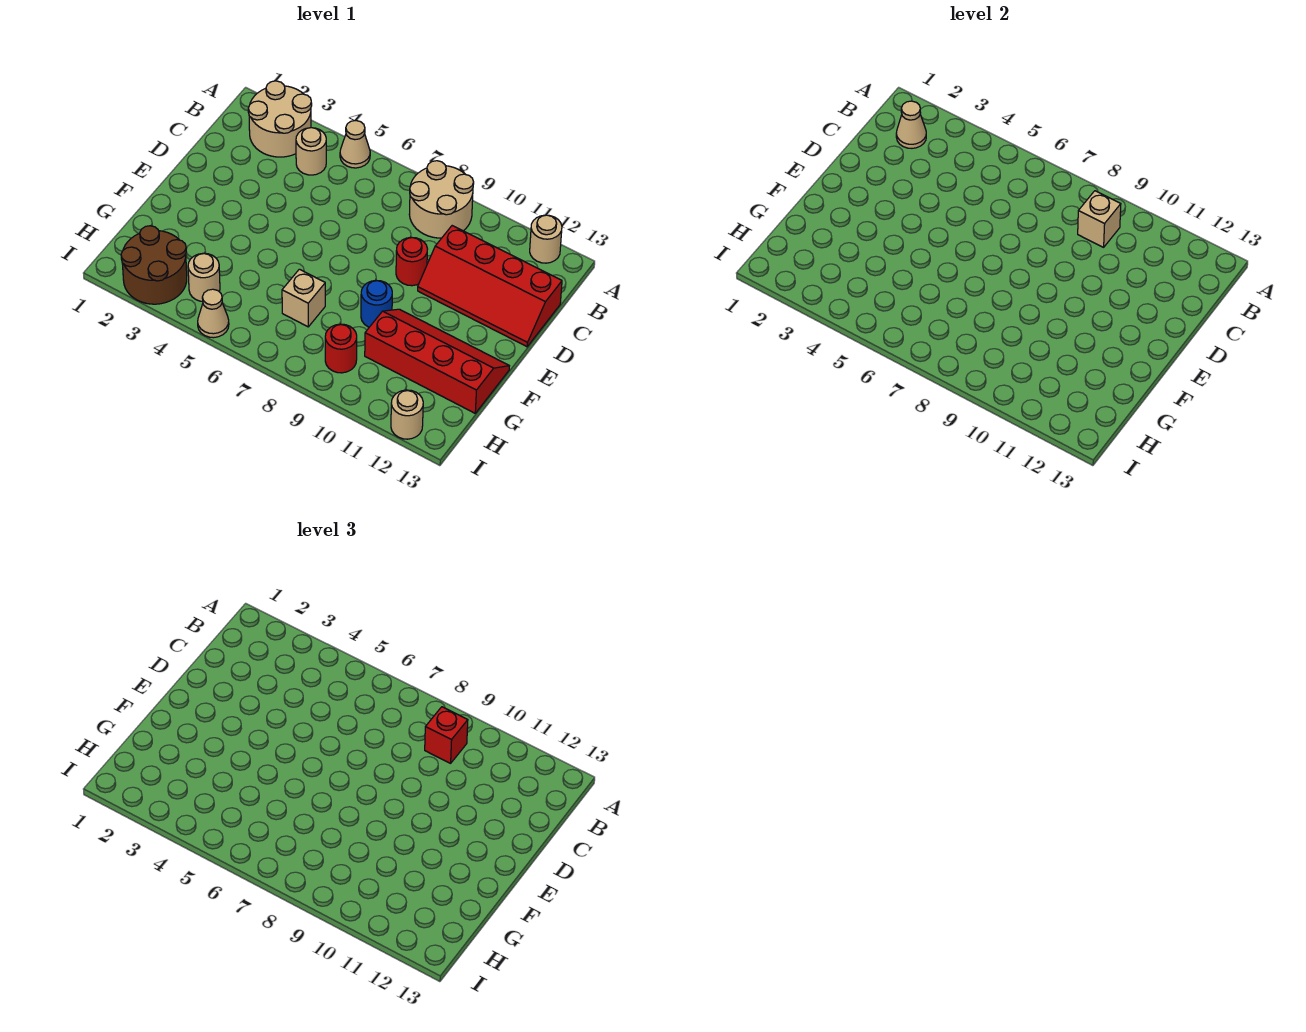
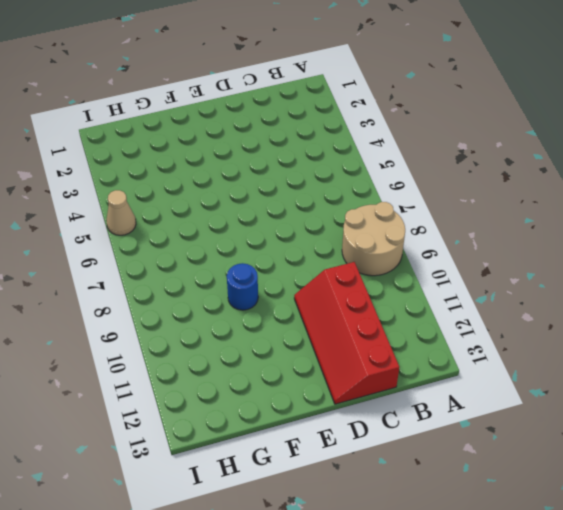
none -> tan round brick A2:B3 level 1
none -> tan cone A5 level 1
none -> tan round brick A12 level 1

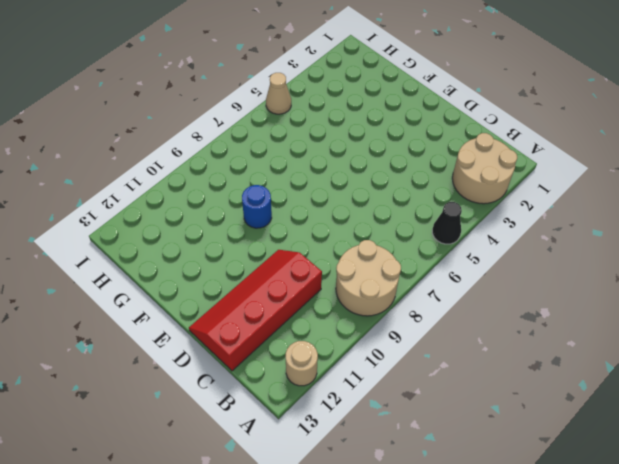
black cone A5 level 1 -> tan cone A5 level 1
none -> tan round brick B4 level 1
none -> red round brick D9 level 1
none -> red slope F10:G13 level 1 top G

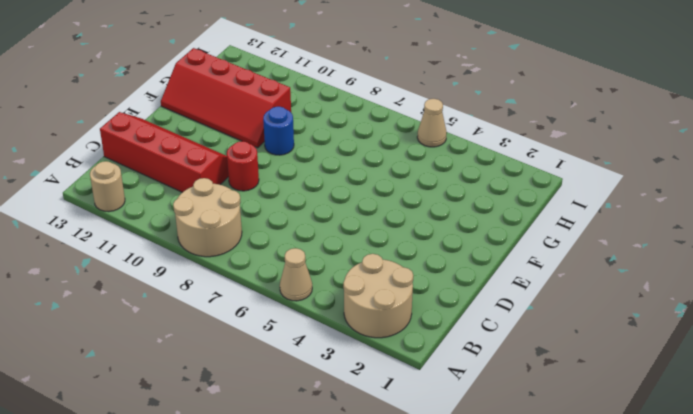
none -> tan round brick B4 level 1
none -> tan brick G7 level 1
none -> brown round brick H2:I3 level 1

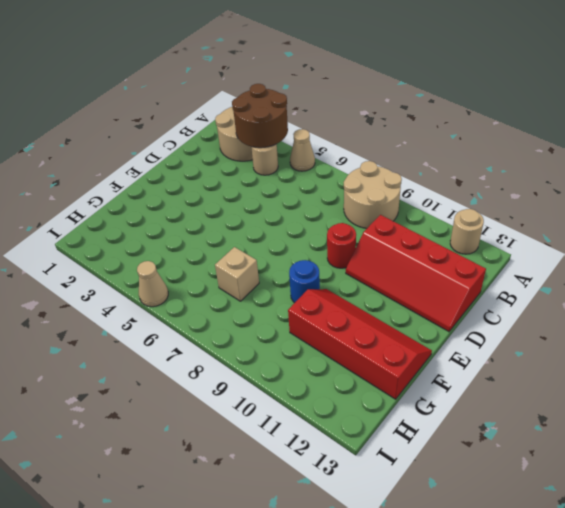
brown round brick A3:B4 level 2 -> brown round brick H2:I3 level 1
none -> tan round brick H4 level 1
none -> red round brick H9 level 1
none -> tan round brick I12 level 1

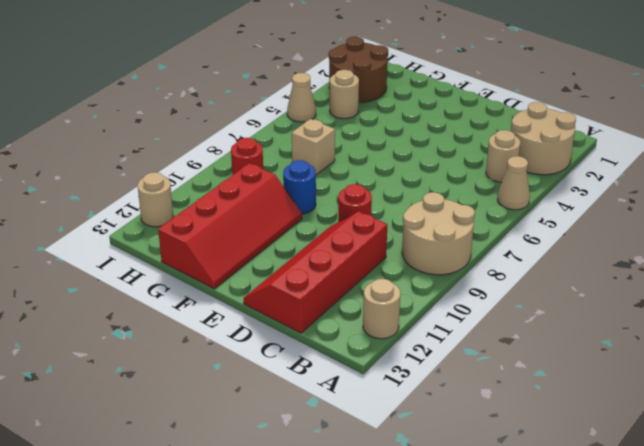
none -> tan cone B2 level 2
none -> tan brick B9 level 2
none -> red brick B9 level 3

